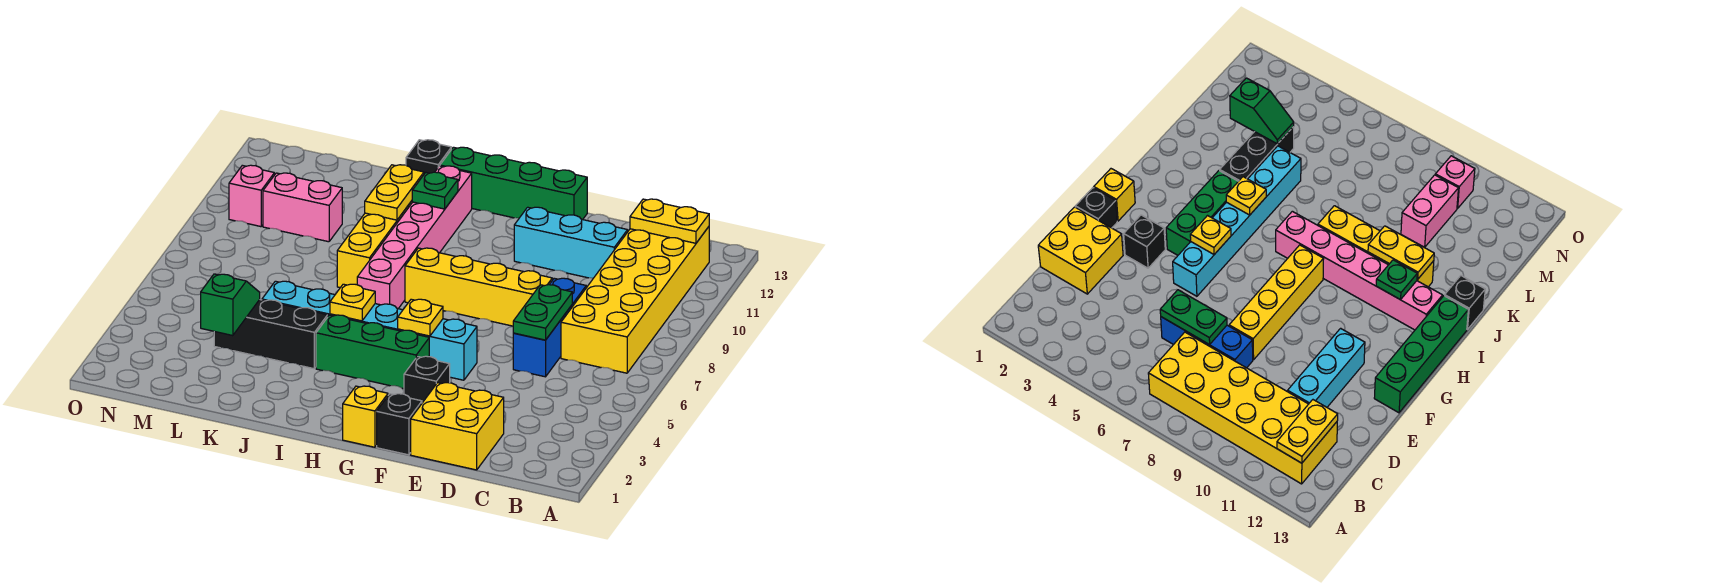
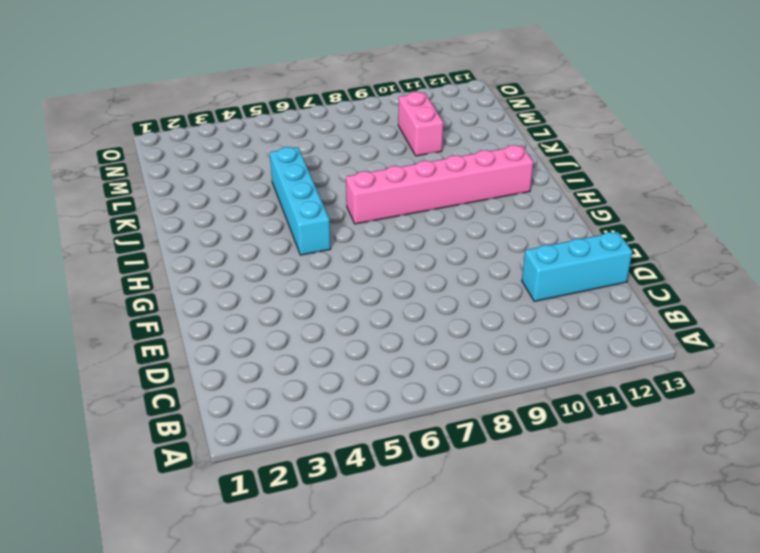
cyan brick D11:D13 level 1 -> cyan brick D11:F11 level 1
cyan brick H5:K5 level 1 -> cyan brick F5:K5 level 1
none -> yellow brick B7:C12 level 1
none -> yellow brick D1:E2 level 1
none -> blue brick D6:D8 level 1

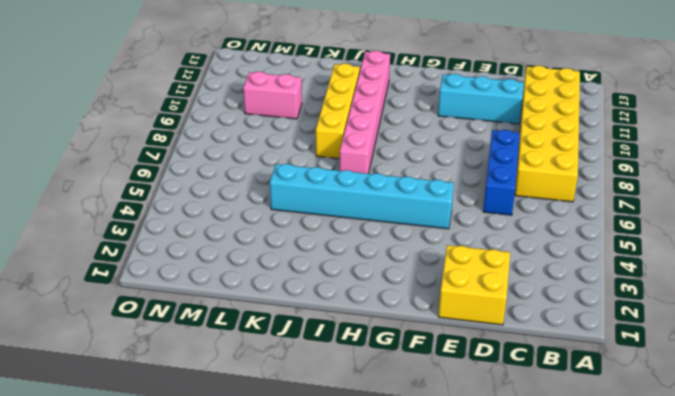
none -> yellow brick E8:H8 level 1
none -> black brick F1 level 1
none -> black brick F3 level 1

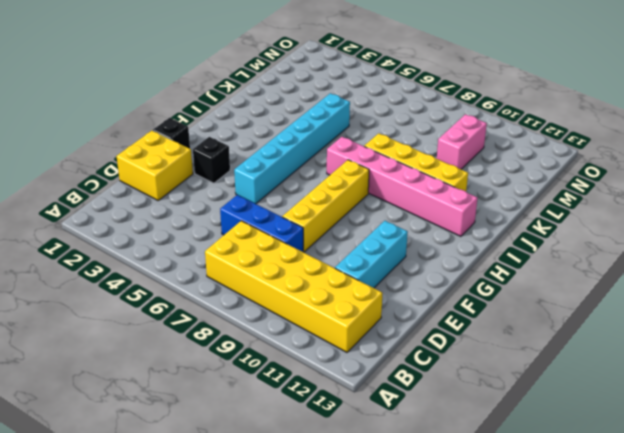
none -> green brick F13:I13 level 1
none -> yellow brick G1 level 1
none -> green brick G4:I4 level 1

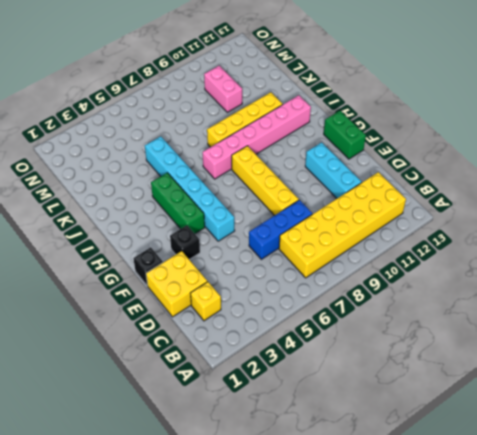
yellow brick C2 level 1 -> yellow brick G1 level 1
green brick F13:G13 level 1 -> green brick F13:I13 level 1
none -> black brick J4:L4 level 1
none -> black brick J13 level 1
none -> pink brick N10 level 1

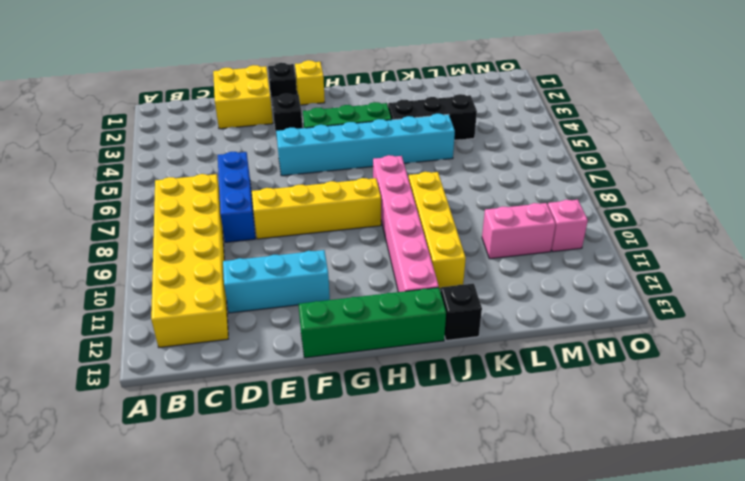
none -> yellow plate B12:C12 level 2
none -> green plate D6:D7 level 2
none -> yellow plate G5 level 2

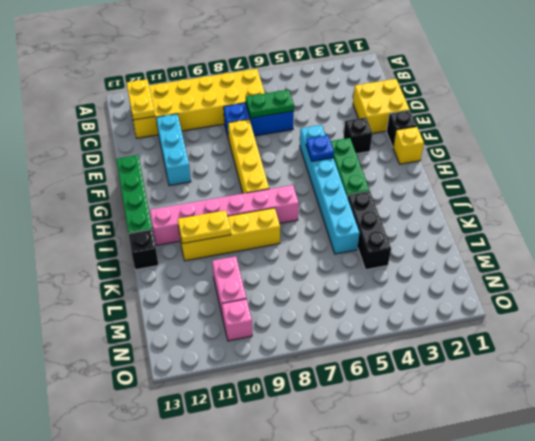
blue plate G5 level 2 -> yellow plate G5 level 2
none -> yellow plate I5 level 2
none -> green plate I11 level 2
none -> green slope L3:L4 level 2 top 3

